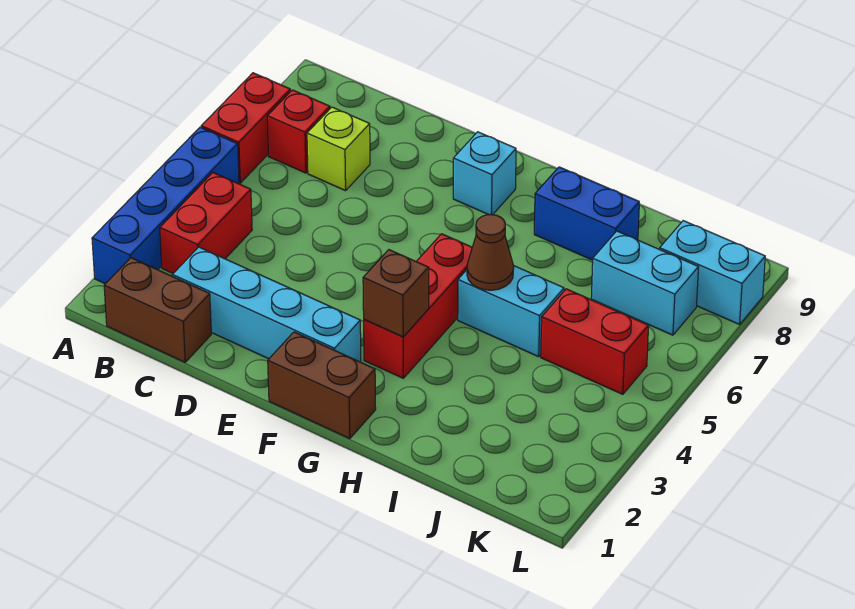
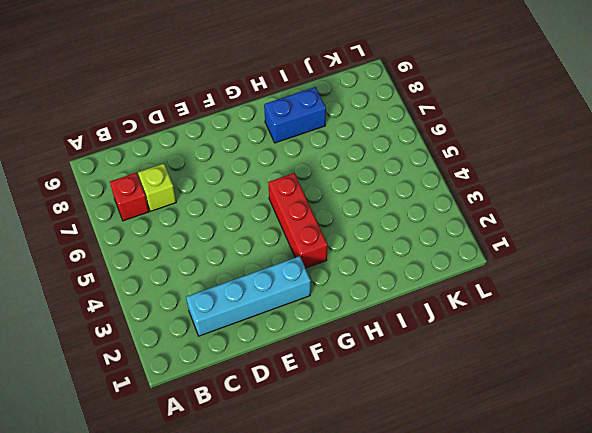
none -> blue brick A2:A5 level 1
none -> red brick A6:A7 level 1
none -> brown brick B1:C1 level 1

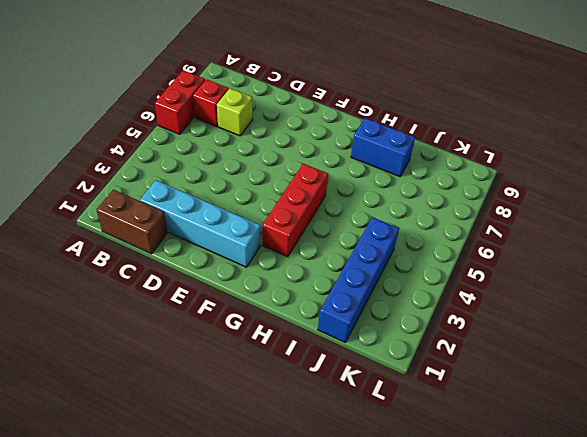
blue brick J1:J4 level 1 -> blue brick A2:A5 level 1
none -> red brick B3:B4 level 1
none -> brown brick F1:G1 level 1
none -> cyan brick F8 level 1

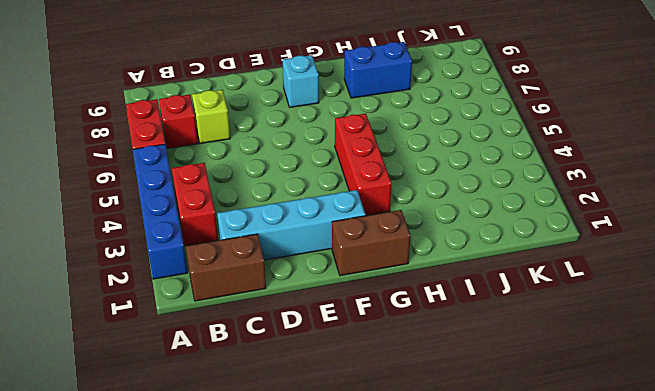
none -> cyan brick H5:I5 level 1
none -> red brick J5:K5 level 1
none -> cyan brick J7:K7 level 1

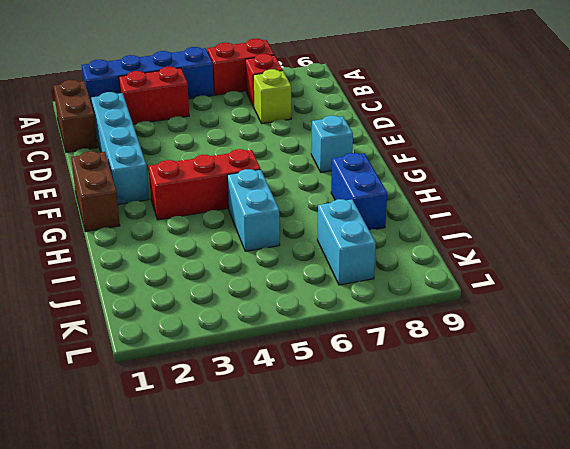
none -> red brick J5:K5 level 1
none -> cyan brick K8:L8 level 1
none -> brown brick G3 level 2

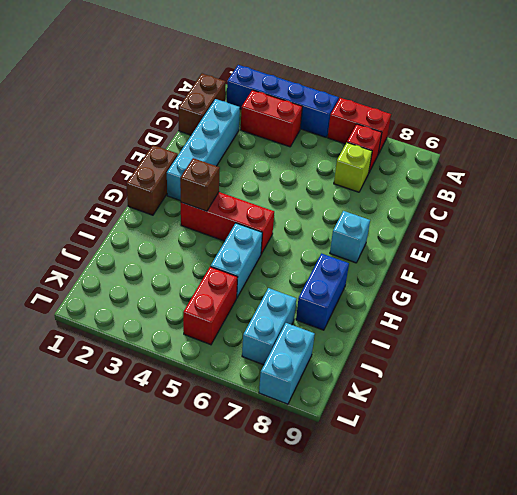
none -> brown cone H5 level 2

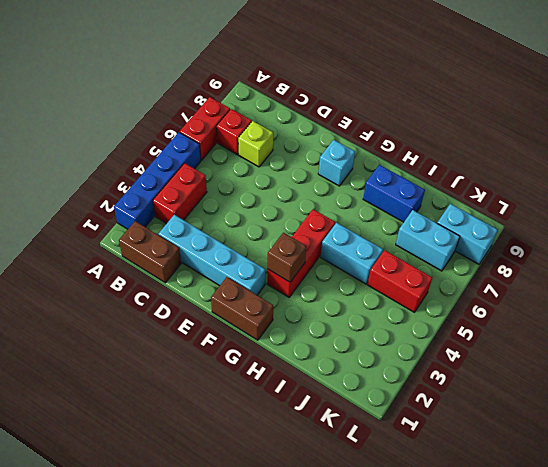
none -> brown cone H5 level 2

